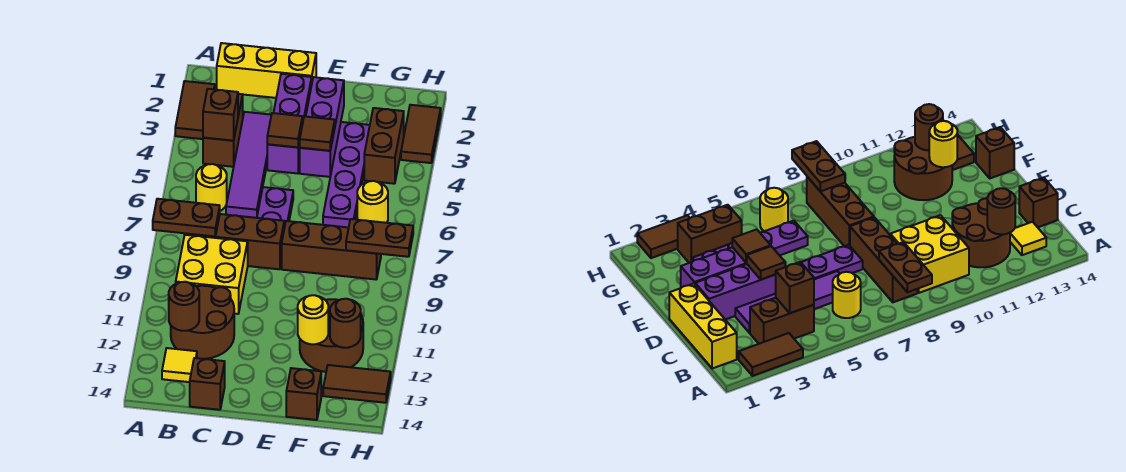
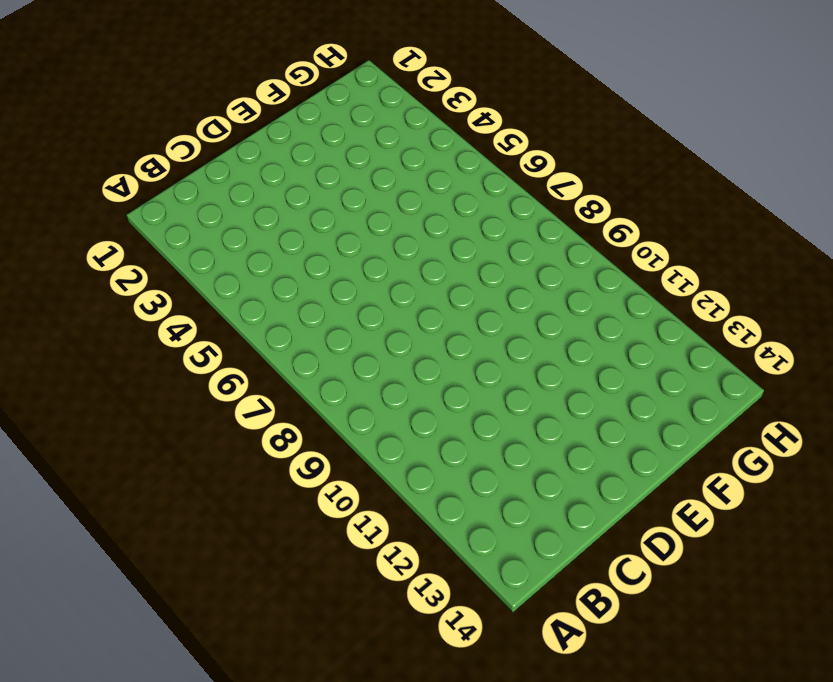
none -> brown tile A2:A3 level 1
none -> yellow brick B1:D1 level 1
none -> brown brick B3:B4 level 1

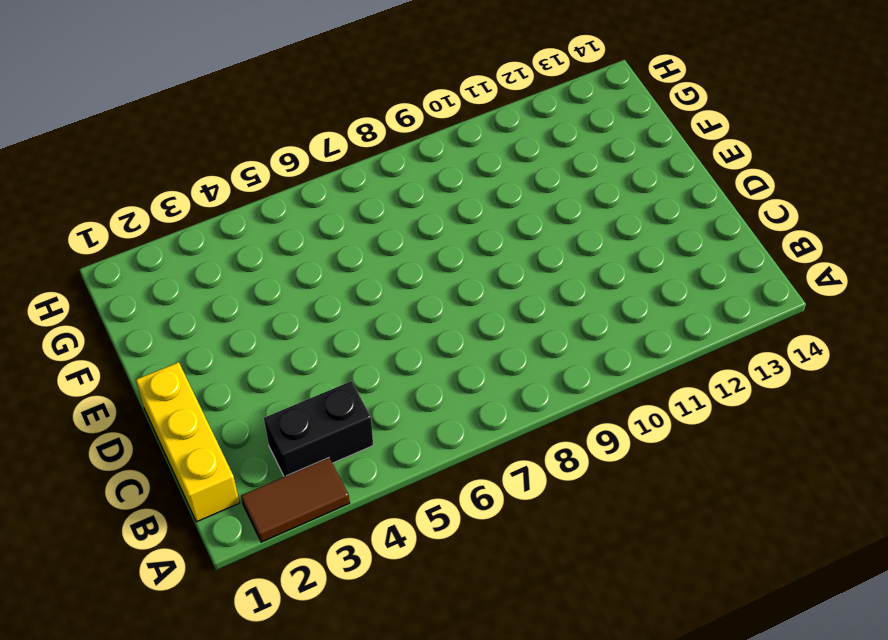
black brick B3:B4 level 1 -> brown brick B3:B4 level 1
none -> yellow round brick B6 level 1
none -> brown brick B8:D8 level 1
none -> yellow brick B9:C10 level 1

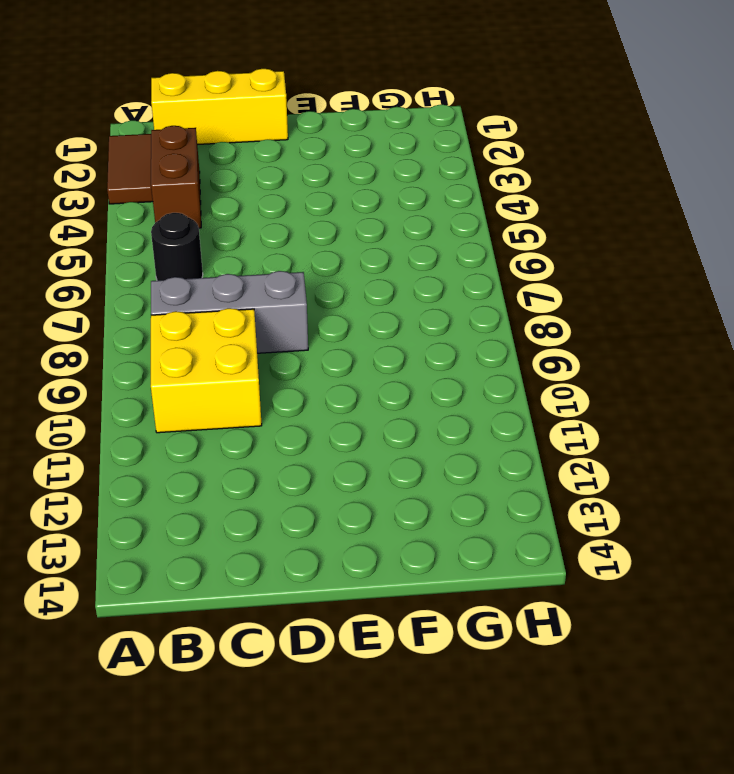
black round brick B6 level 1 -> yellow round brick B6 level 1
grey brick B8:D8 level 1 -> brown brick B8:D8 level 1
none -> brown round brick B11:C12 level 1
none -> yellow tile B13 level 1
none -> purple tile C3:C6 level 1

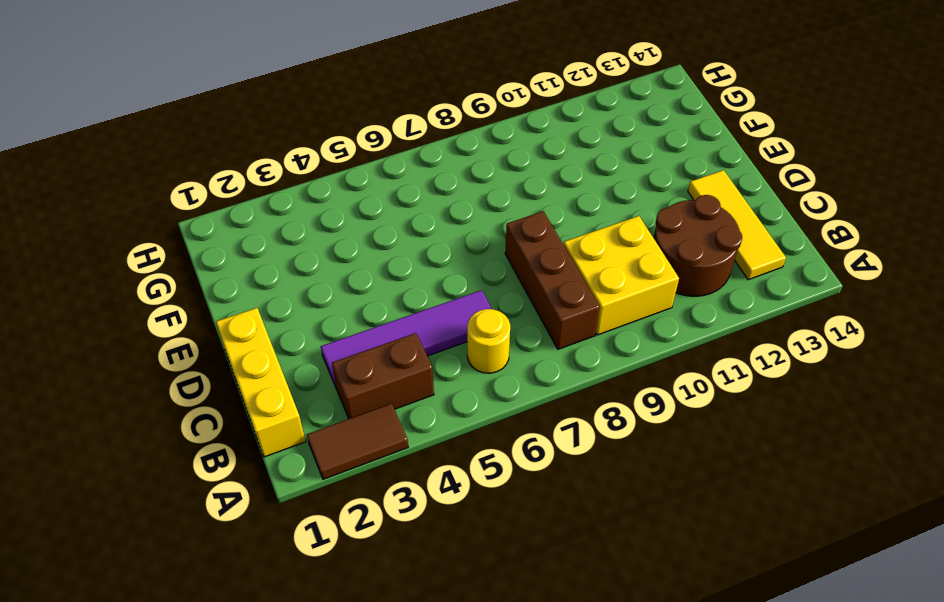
yellow tile B13:D13 level 1 -> yellow tile B13 level 1
none -> brown brick C14 level 1
none -> purple brick D2:D4 level 1
none -> purple plate D6:D7 level 1

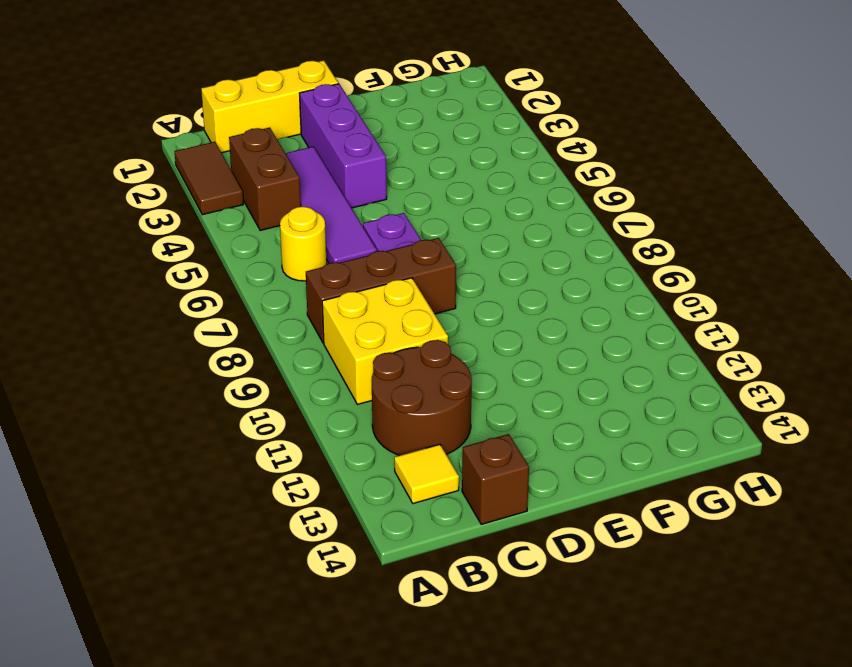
none -> purple brick E2:E4 level 1
none -> brown brick E8:G8 level 1
none -> purple plate F3:F6 level 1

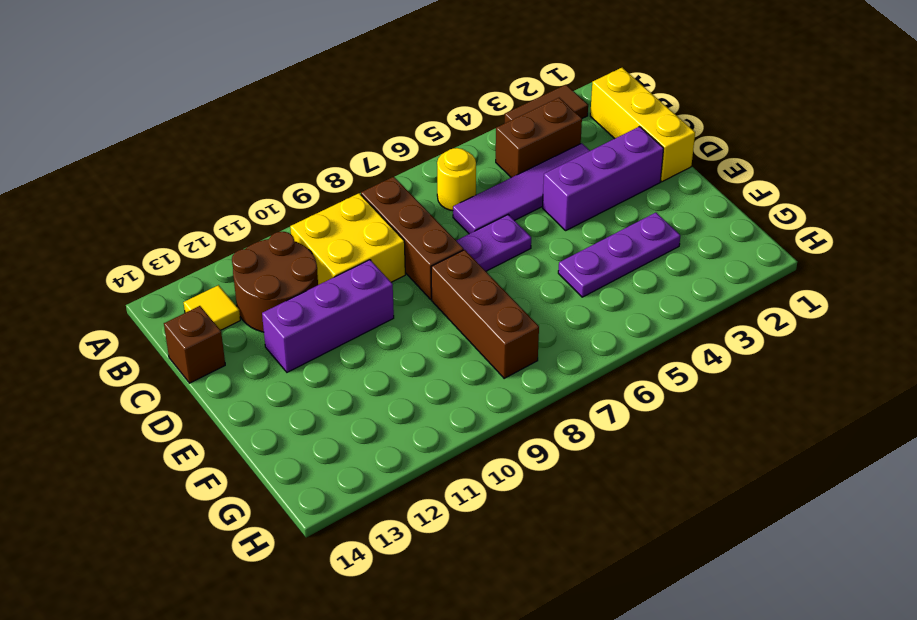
purple brick D10:D12 level 1 -> purple brick E2:E4 level 1
purple plate F3:F5 level 1 -> purple plate F3:F6 level 1
none -> brown round brick F11:G12 level 1
none -> brown brick F14 level 1
none -> brown brick G3:G4 level 1

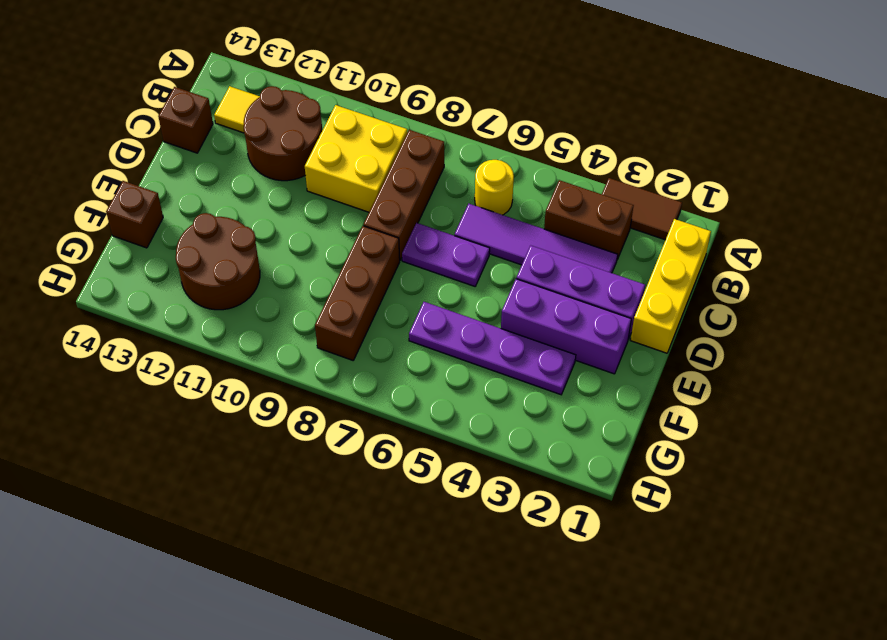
none -> brown brick G3:G4 level 1
none -> yellow round brick G6 level 1
none -> brown tile G13:H13 level 1

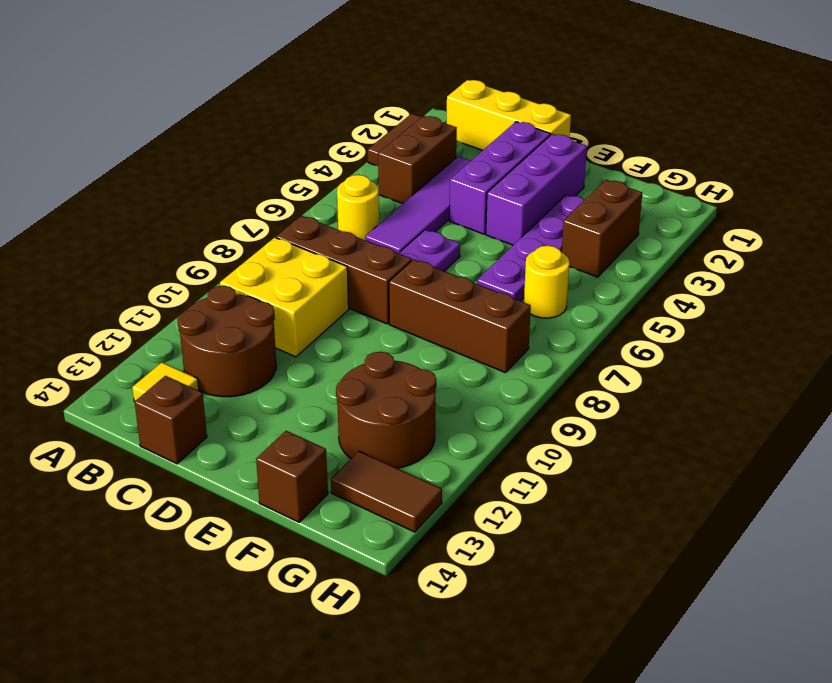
none -> brown tile H2:H3 level 1
none -> brown plate A8:B8 level 2
none -> brown brick B4 level 2

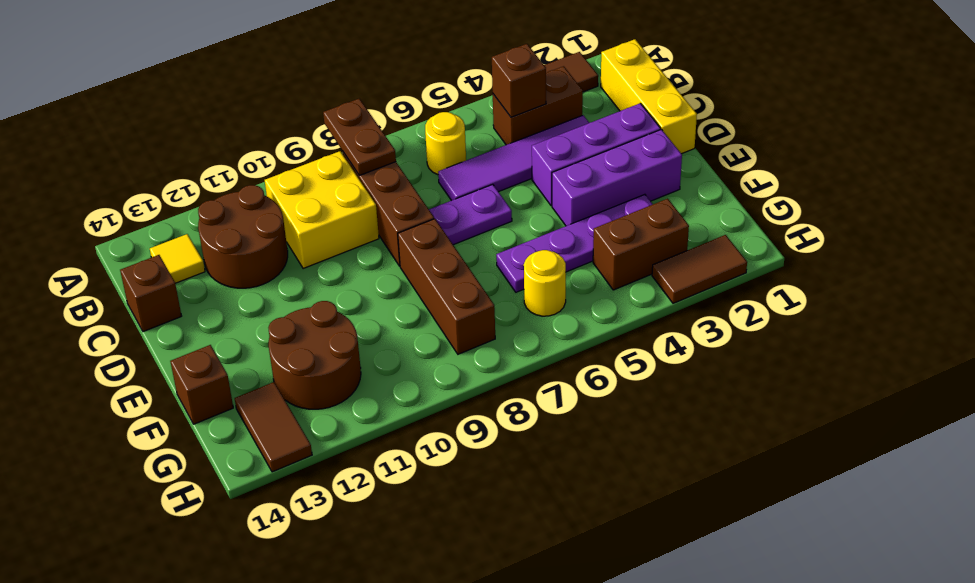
none -> brown round brick B12 level 2
none -> brown tile D4 level 2
none -> brown tile E4 level 2

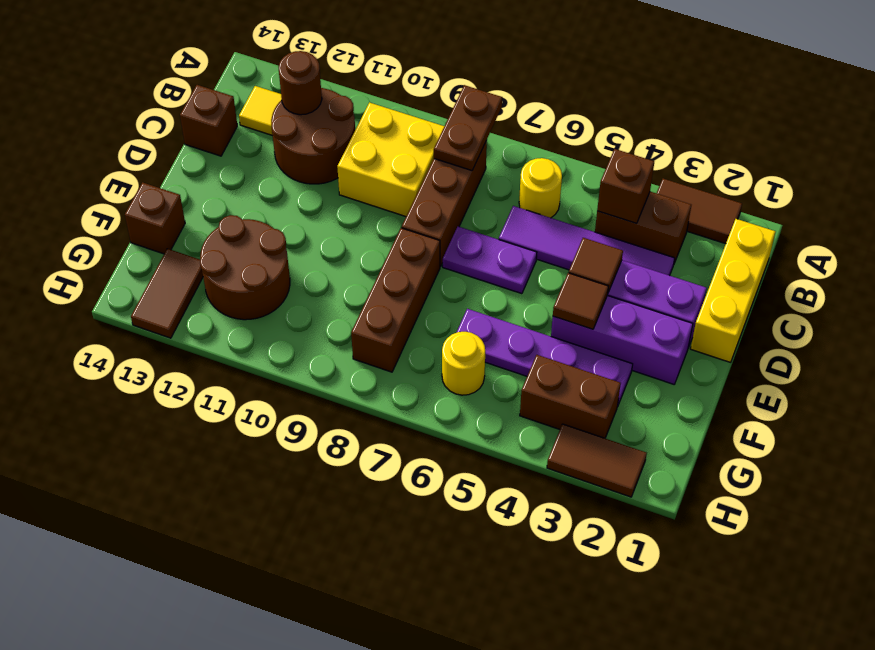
none -> yellow round brick F12 level 2
none -> brown plate G8:H8 level 2
none -> brown round brick G12 level 2

